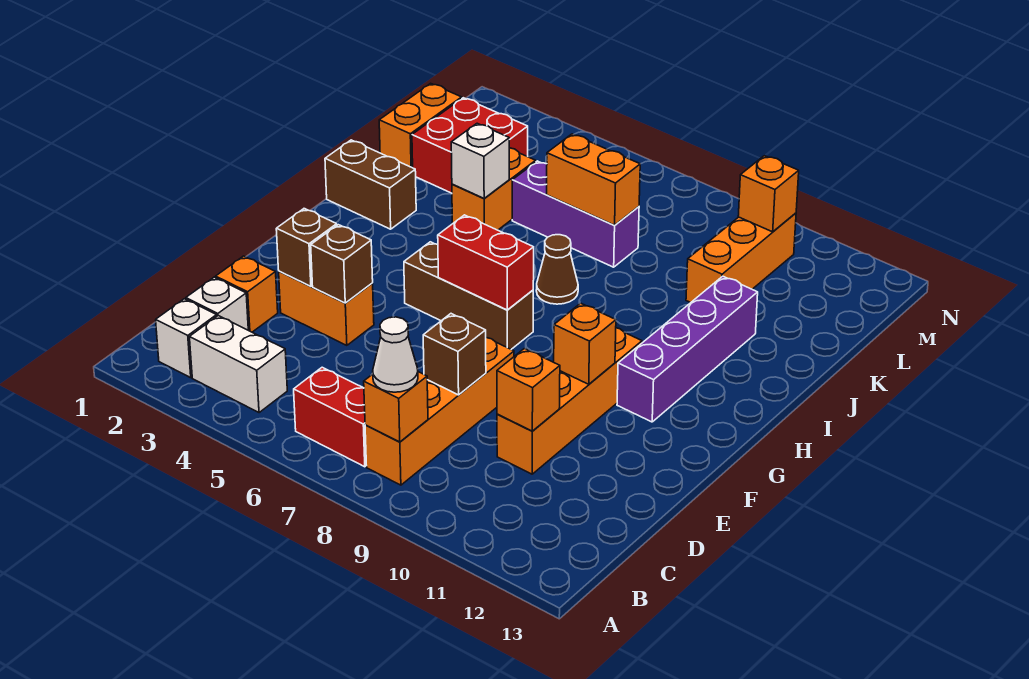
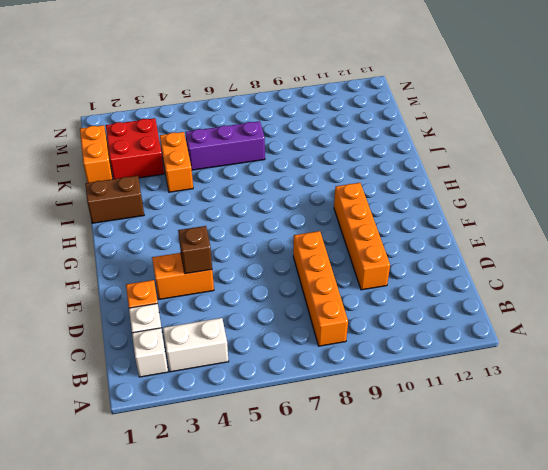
none -> red brick B6:B7 level 1
none -> brown brick G5:G7 level 1
none -> purple brick G11:J11 level 1

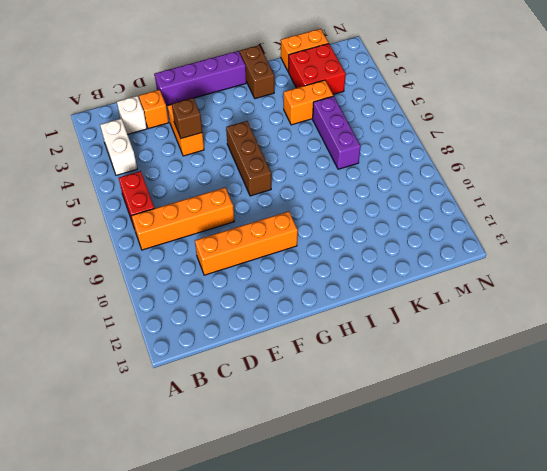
purple brick E1:H1 level 1 -> purple brick G11:J11 level 1
none -> white brick B2 level 1
none -> brown cone I7 level 1
none -> orange brick K10:M10 level 1

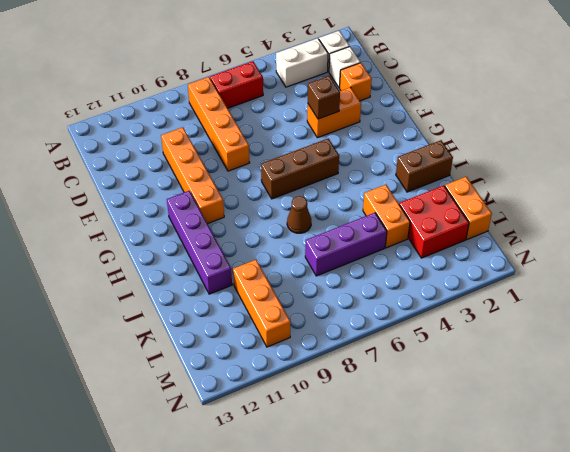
none -> orange brick B8 level 2
none -> brown brick D8 level 2
none -> orange brick D10 level 2

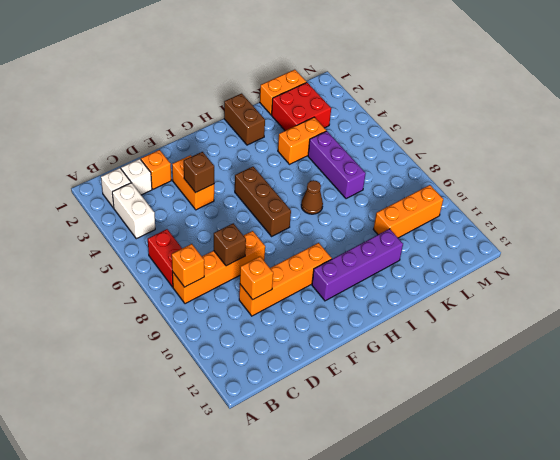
none -> brown brick E3 level 2
none -> orange brick F10 level 2
none -> red brick G6:G7 level 2

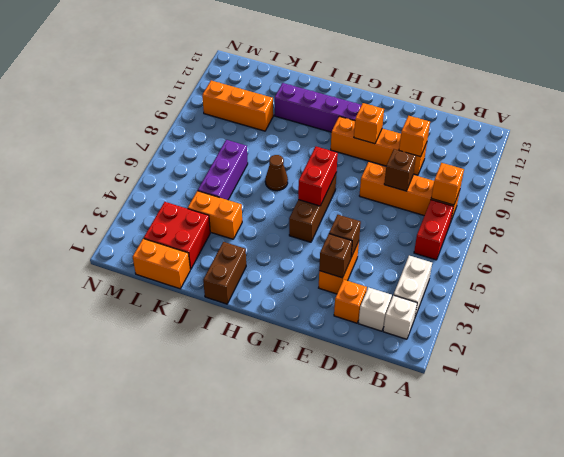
none -> white brick J4 level 2
none -> orange brick K6:K7 level 2
none -> orange brick M10 level 2

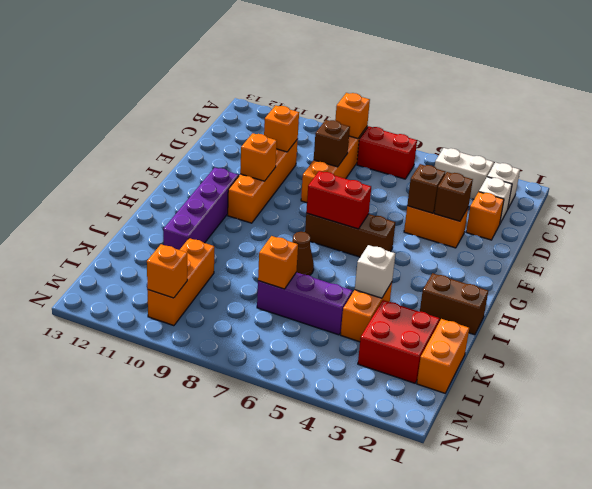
orange brick K7 level 2 -> orange brick K6:K7 level 2
none -> white cone B8 level 3

